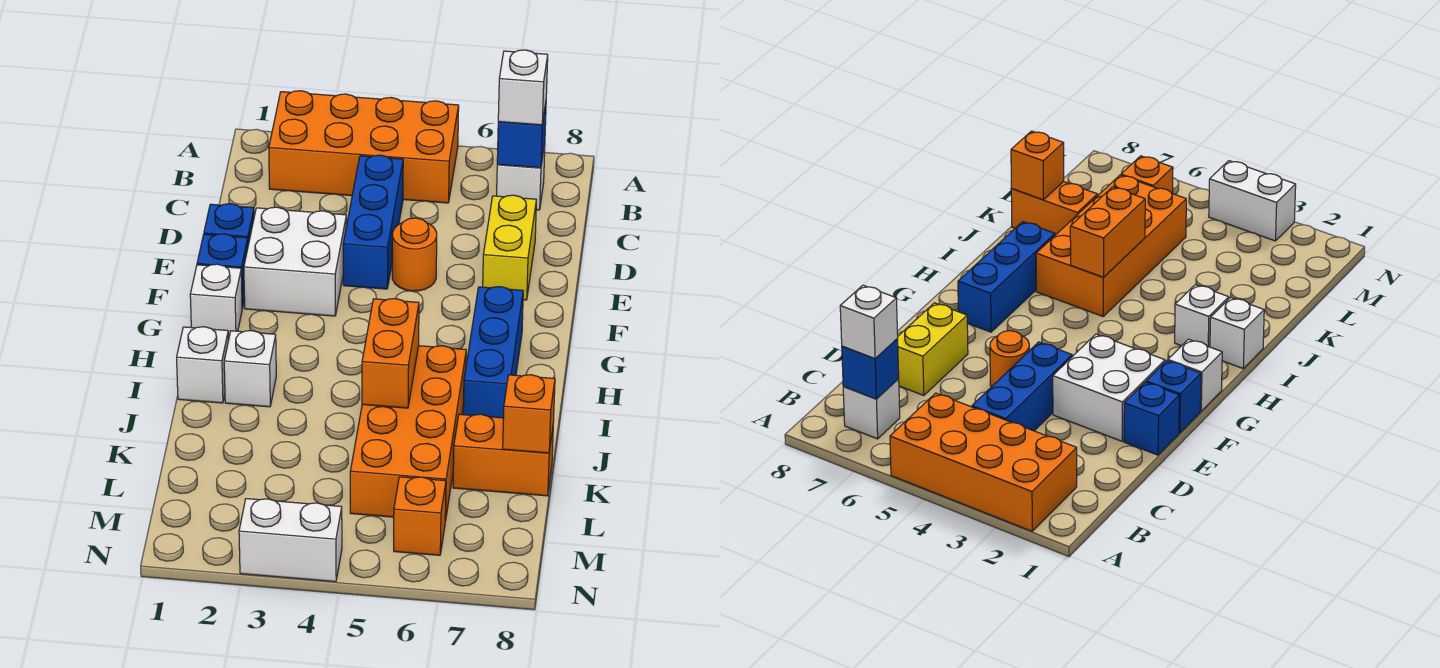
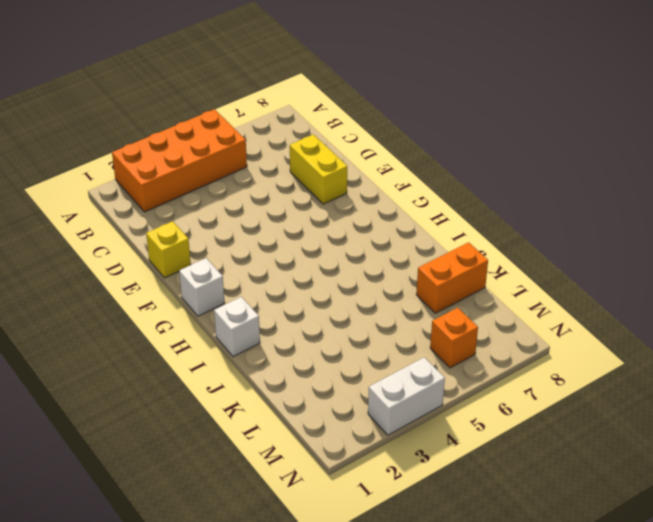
yellow brick E1 level 1 -> blue brick E1 level 1
none -> white brick B7 level 1
none -> blue brick C4:E4 level 1
none -> white brick E2:F3 level 1

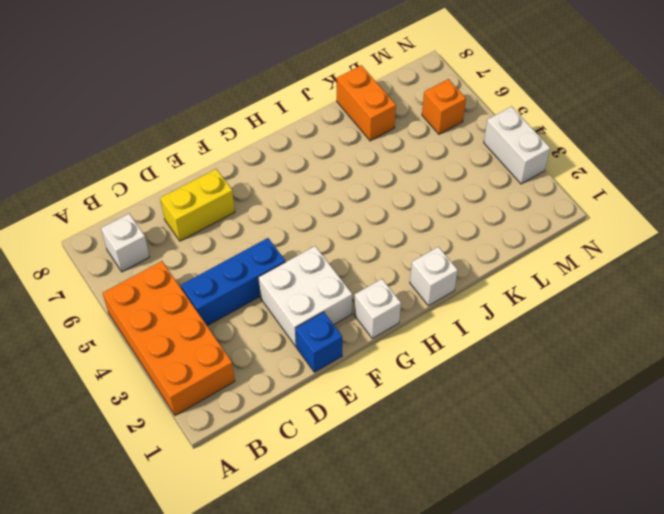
none -> orange round brick E5 level 1
none -> blue brick F1 level 1
none -> blue brick G7:I7 level 1

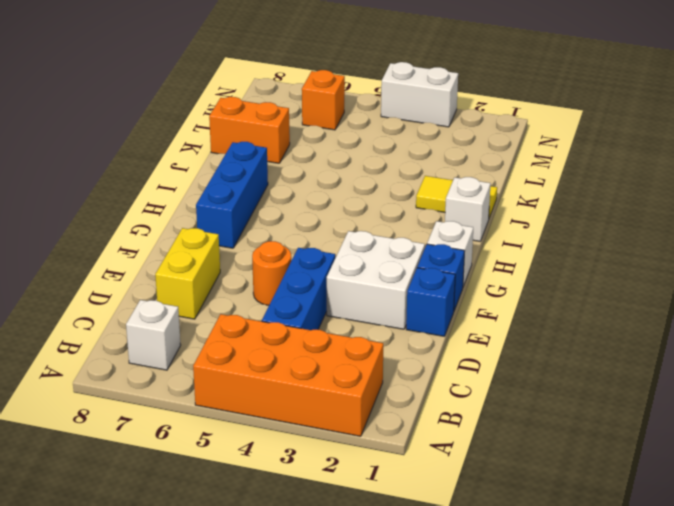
yellow tile J1:J2 level 1 -> none
none -> white brick I2 level 1
none -> orange brick I5:L6 level 1
none -> blue brick B7 level 2

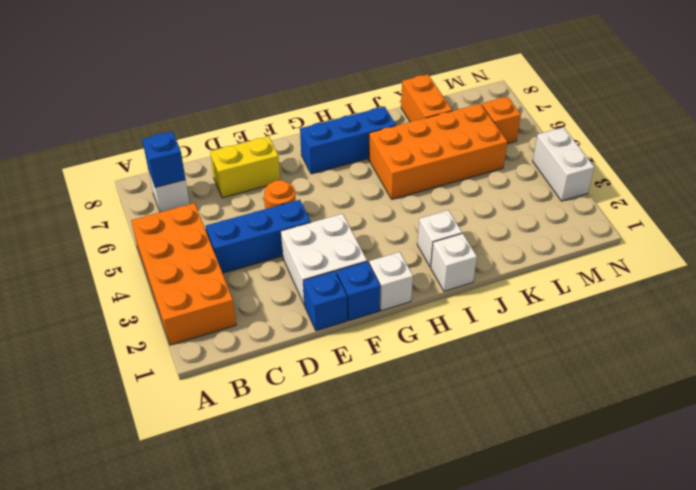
none -> orange brick I5:J5 level 2
none -> orange brick K8 level 2
none -> white brick B7 level 3

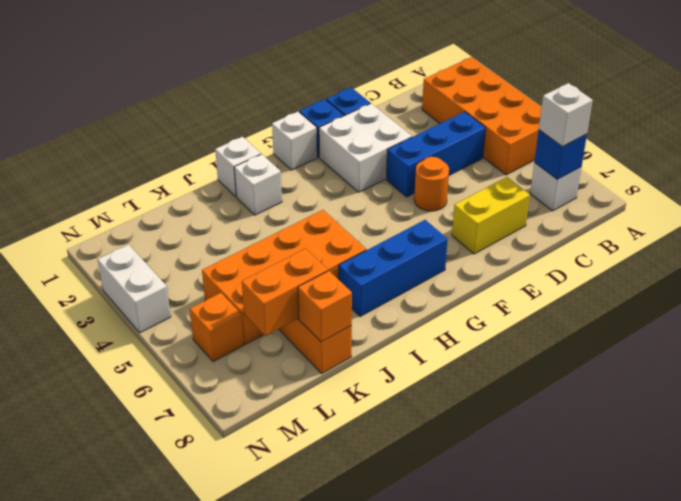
orange brick K7:L7 level 2 -> orange brick I5:J5 level 2

